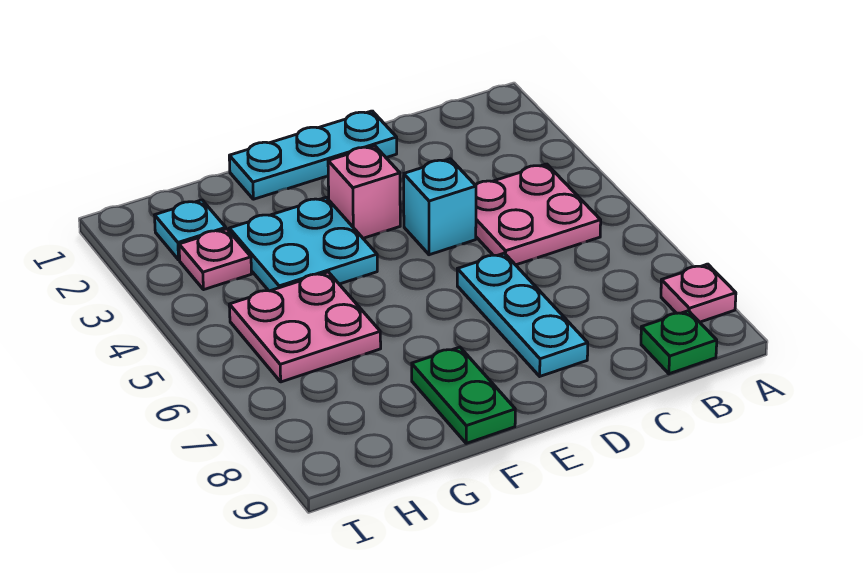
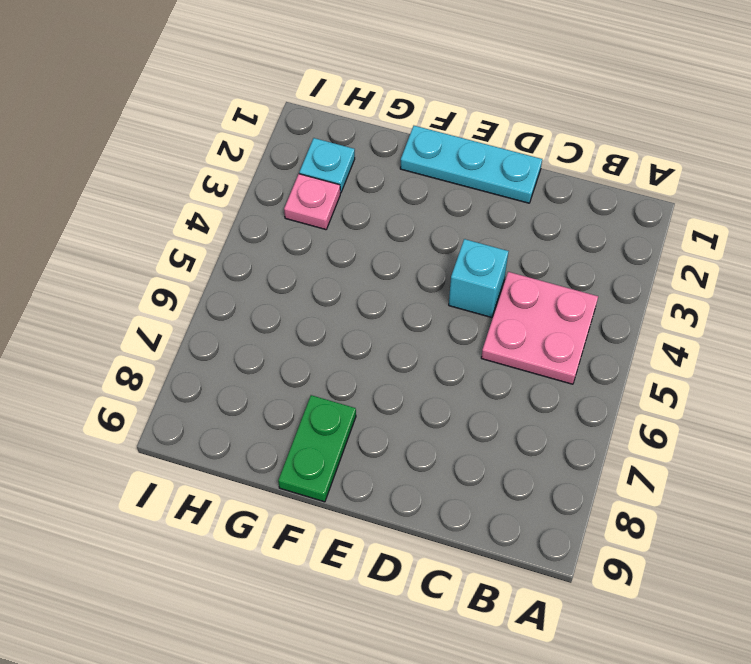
none -> pink plate A8 level 1
none -> green plate B9 level 1
none -> cyan plate D6:D8 level 1

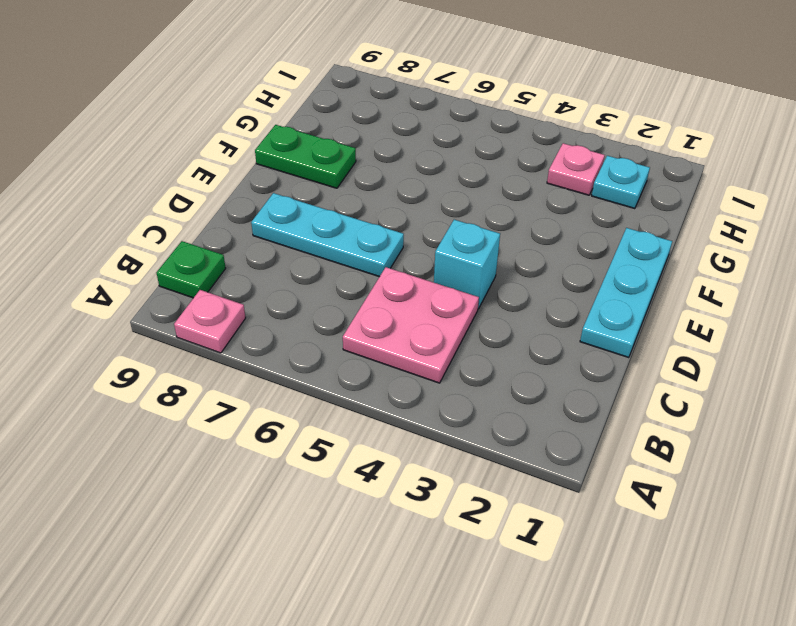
none -> pink brick E3 level 1
none -> cyan plate F3:G4 level 1
none -> pink plate G5:H6 level 1

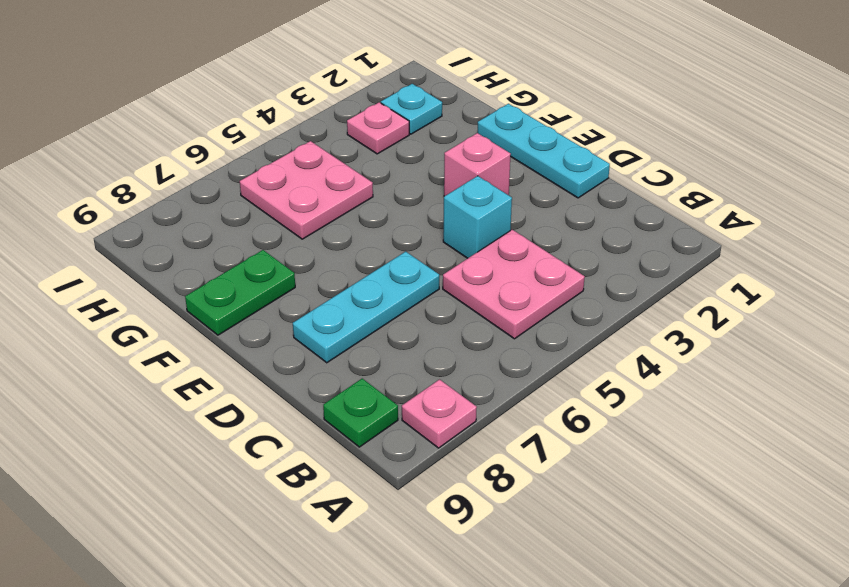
none -> cyan plate F3:G4 level 1

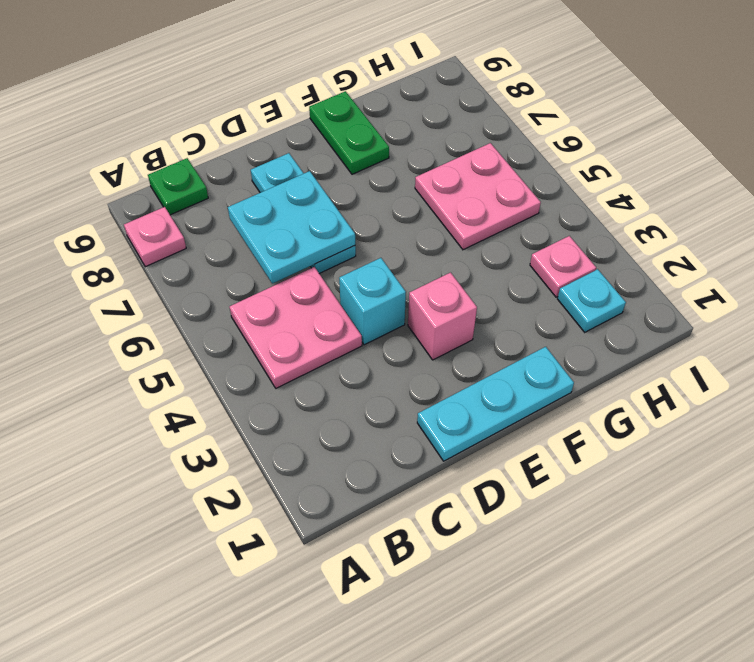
cyan plate C6:D7 level 2 -> cyan plate F3:G4 level 1

